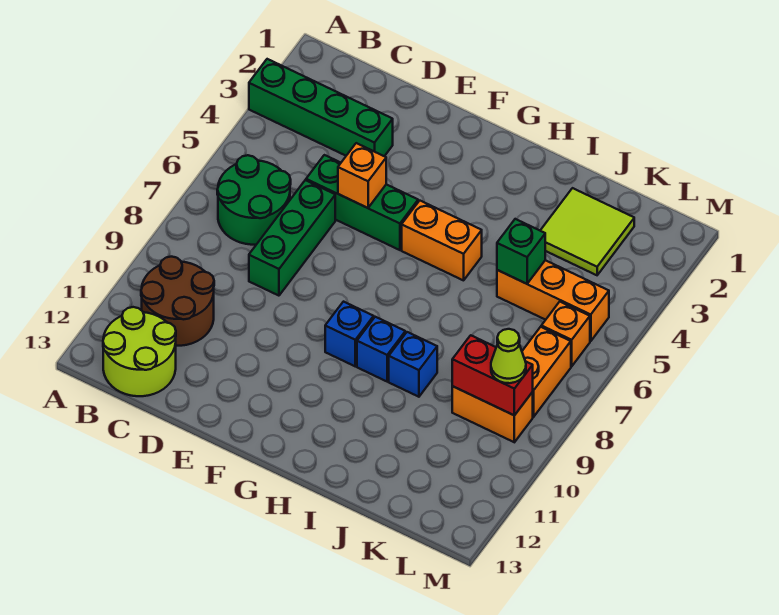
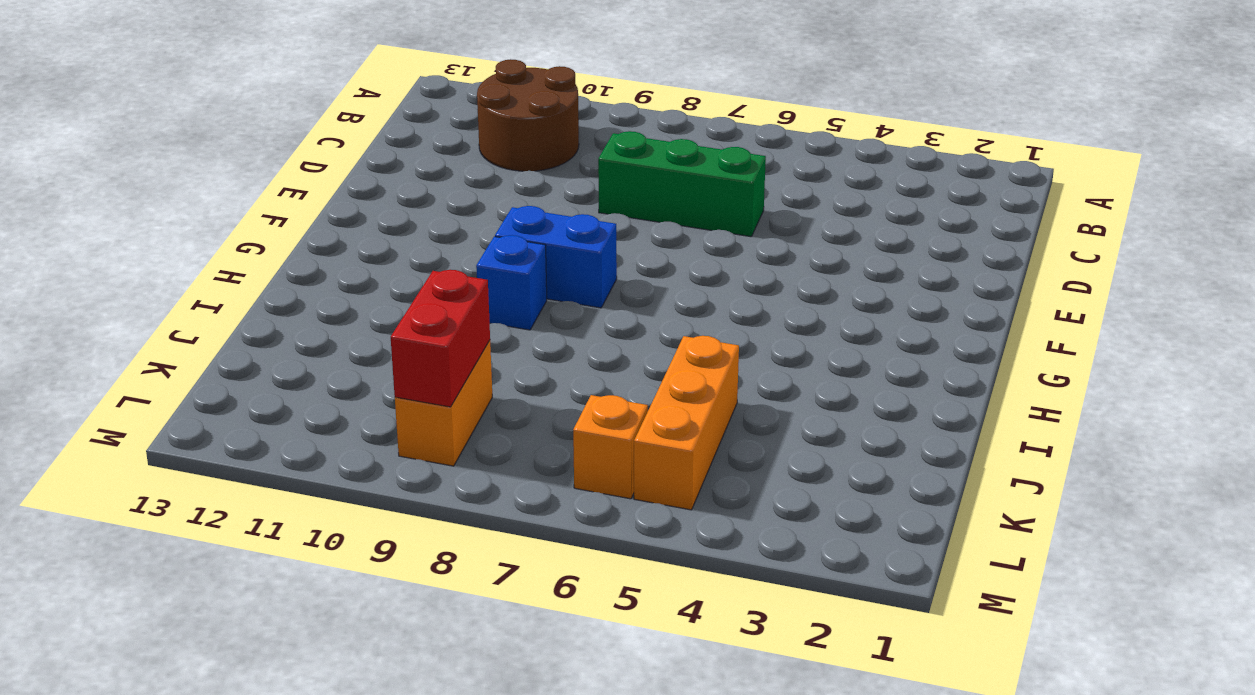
blue brick G8:G9 level 1 -> blue brick G9 level 1
none -> green brick A3:D3 level 1
none -> green round brick B6:C7 level 1
none -> lime round brick B12:C13 level 1

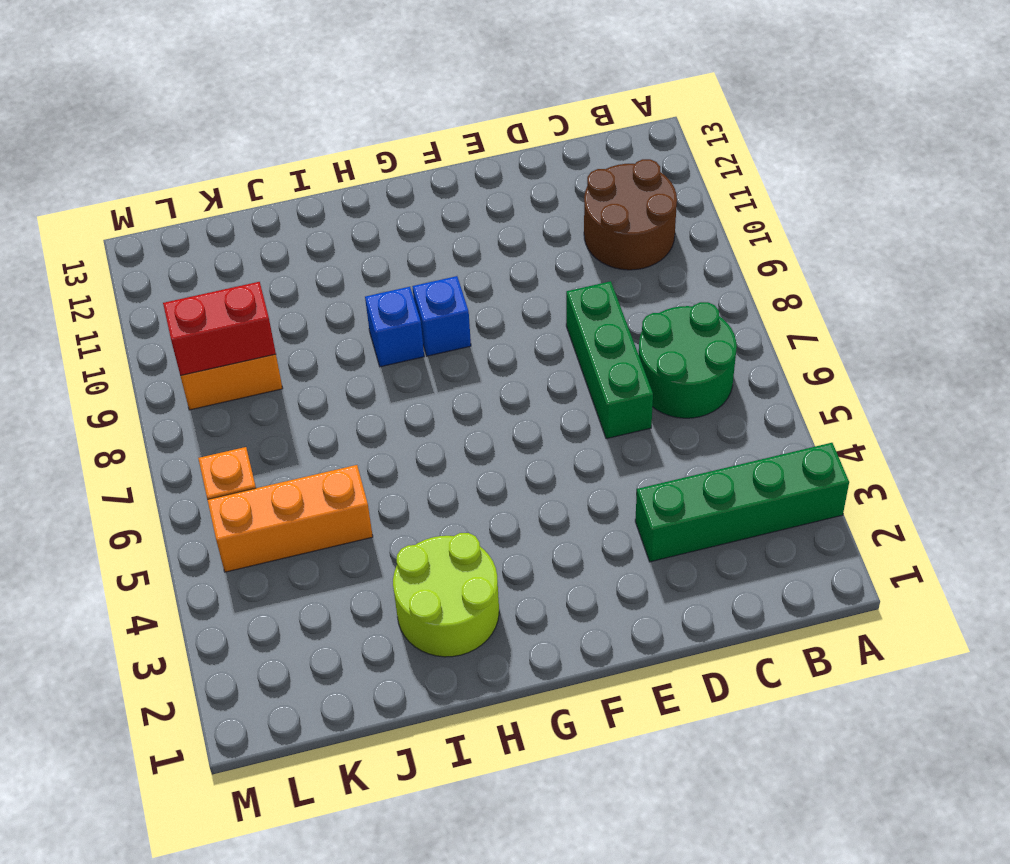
lime round brick H2:I3 level 1 -> lime round brick B12:C13 level 1
none -> green brick D5:F5 level 1
none -> orange brick G5:H5 level 1
none -> blue brick I9 level 1

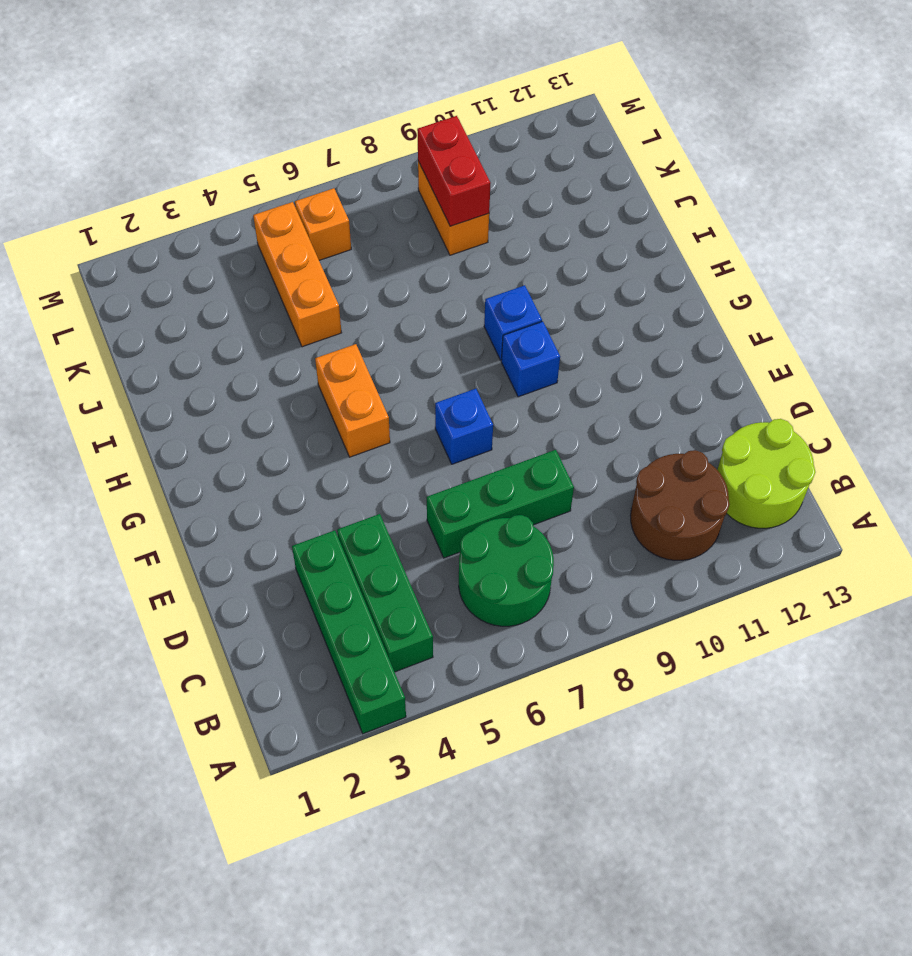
green brick B4:D4 level 1 -> green brick D5:F5 level 1
blue brick F7 level 1 -> blue brick I9 level 1
none -> lime tile J2:K3 level 1
none -> orange brick L7:L8 level 1
none -> orange brick E5 level 2

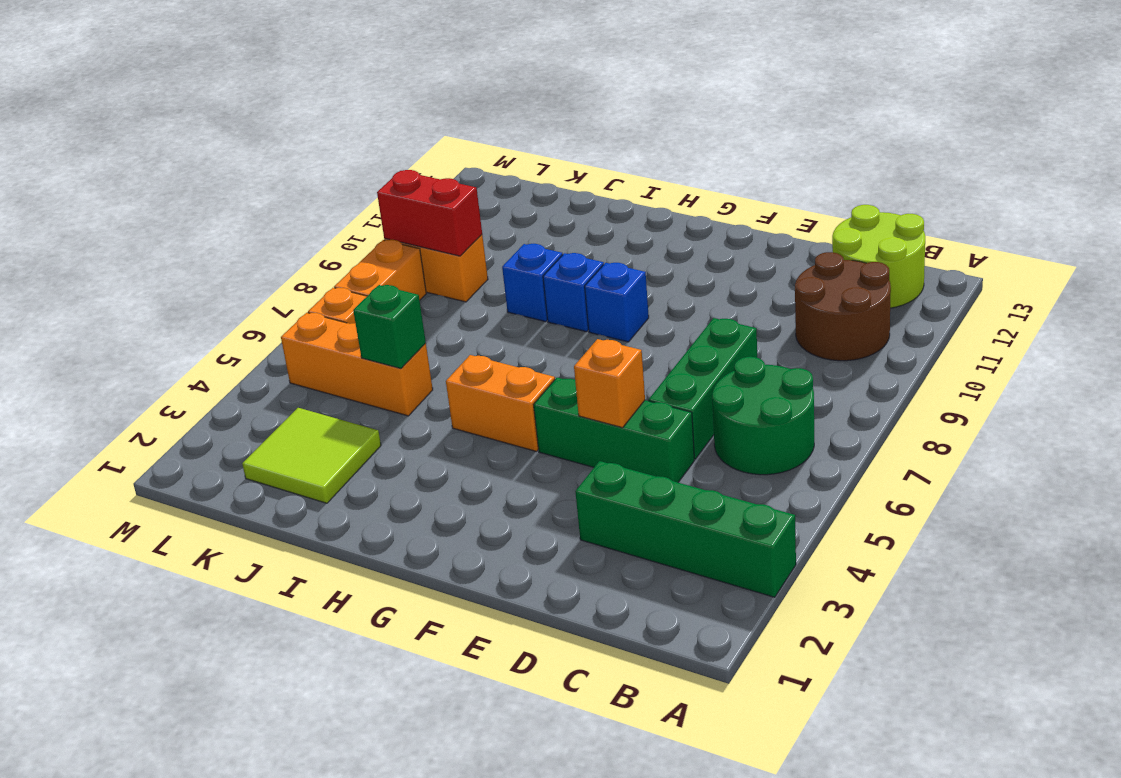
none -> lime cone L9 level 3

